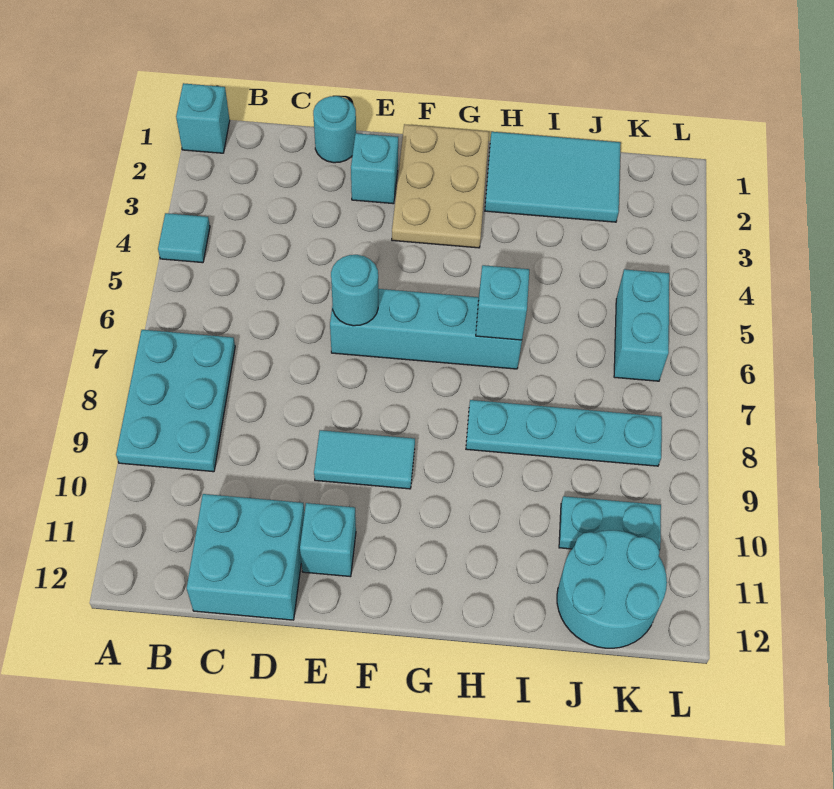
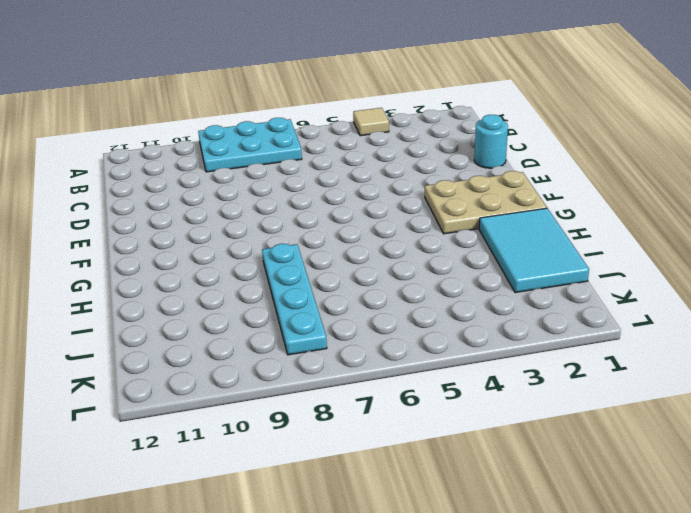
tan tile A4 level 1 -> cyan tile A4 level 1
none -> cyan brick A1 level 1
none -> cyan brick C11:D12 level 1
none -> cyan brick E2 level 1

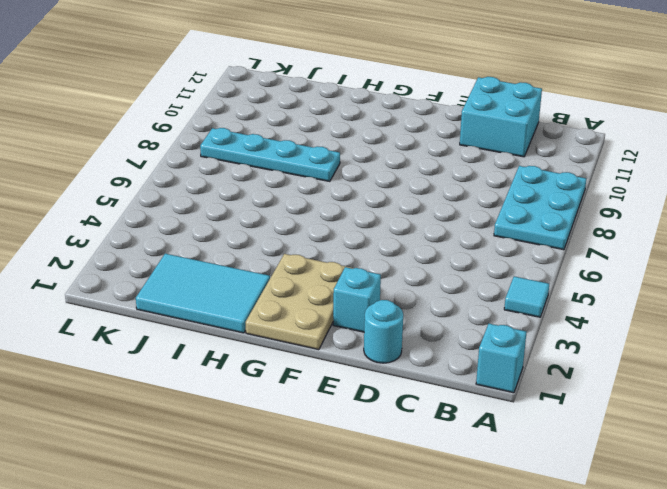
none -> cyan brick E6:H6 level 1
none -> cyan tile E9:F9 level 1
none -> cyan brick E11 level 1

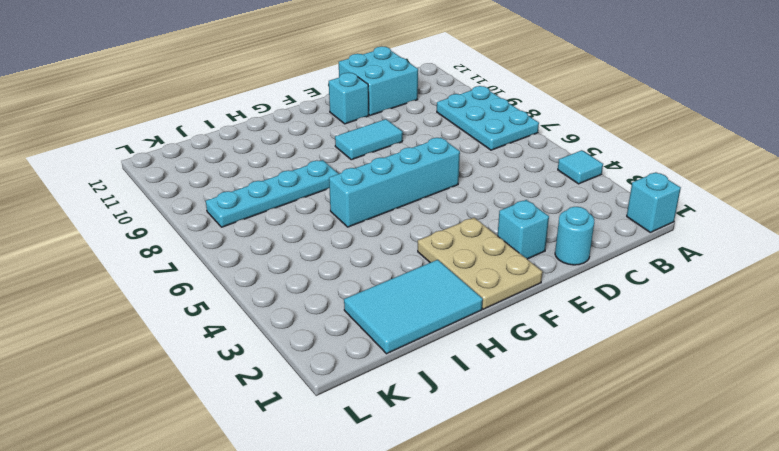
none -> cyan plate J10:K10 level 1
none -> cyan round brick J11:K12 level 1
none -> cyan brick K5:K6 level 1

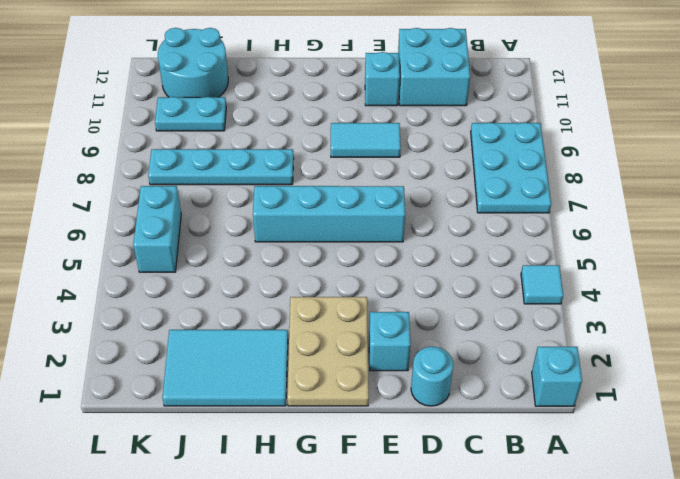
none -> cyan round brick E6 level 2
none -> cyan brick H6 level 2

